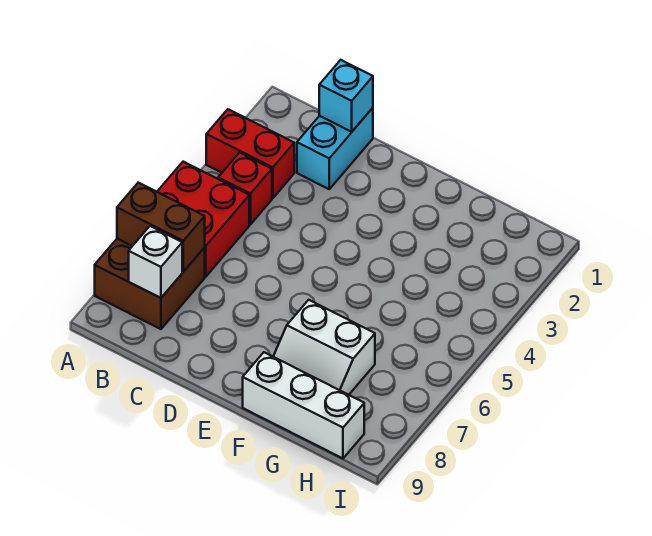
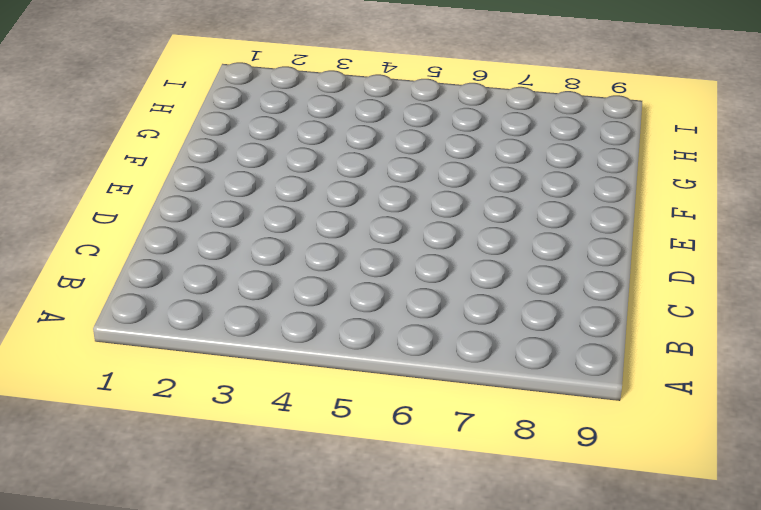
none -> red brick A3:B3 level 1
none -> red brick A5:B6 level 1

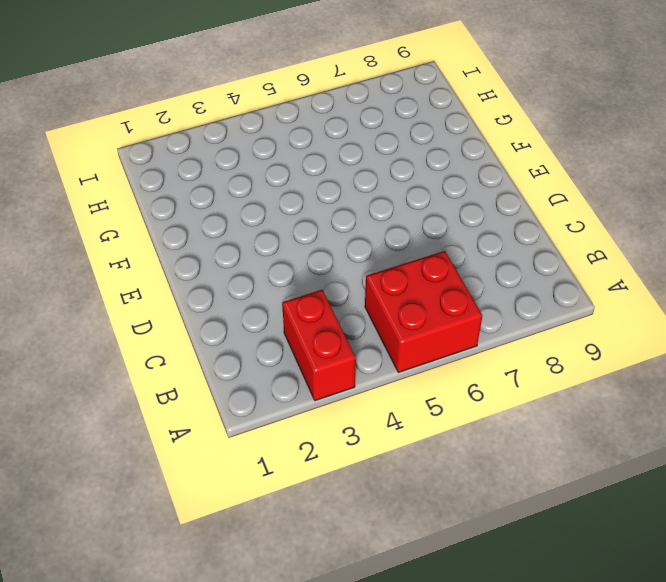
none -> brown brick A7:B8 level 1
none -> red brick B4 level 1

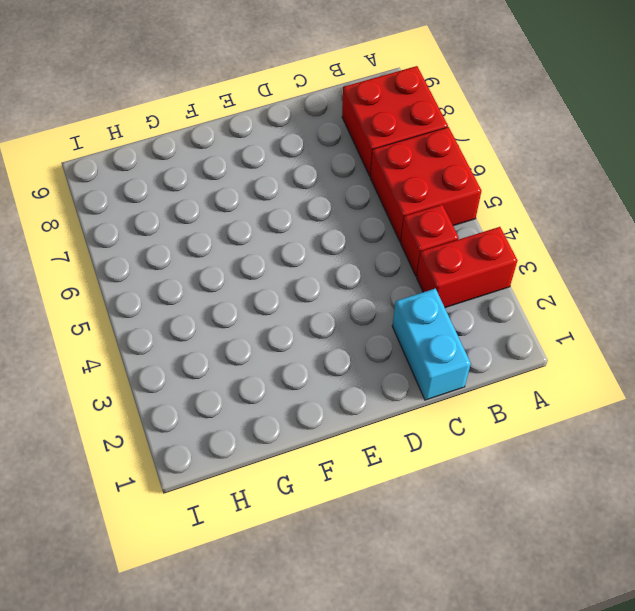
red brick A7:B8 level 1 -> brown brick A7:B8 level 1
none -> white slope F7:G8 level 1 top 7
none -> white brick F9:H9 level 1

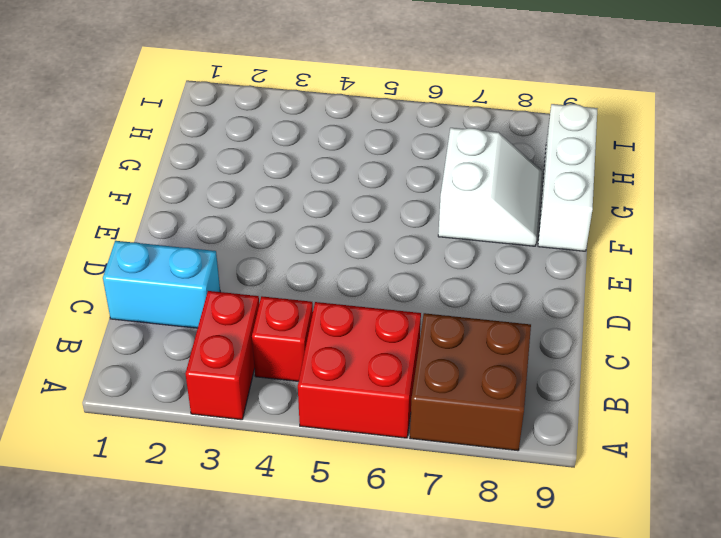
none -> brown brick A7:B7 level 2
none -> white brick B8 level 2

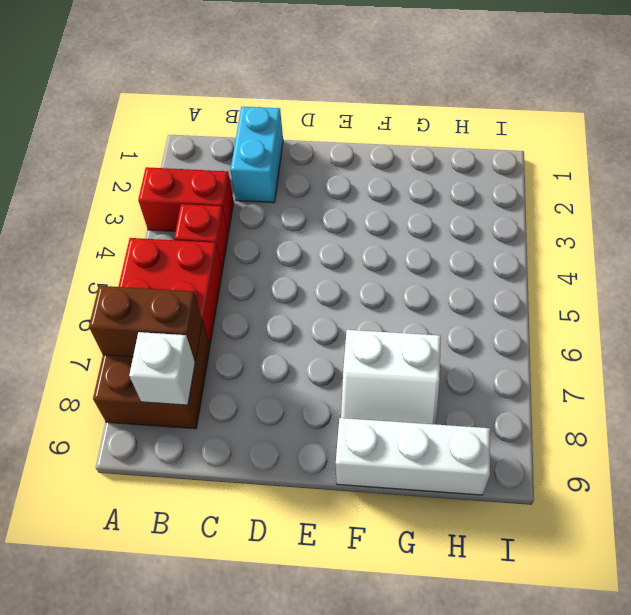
none -> cyan brick C1 level 2

